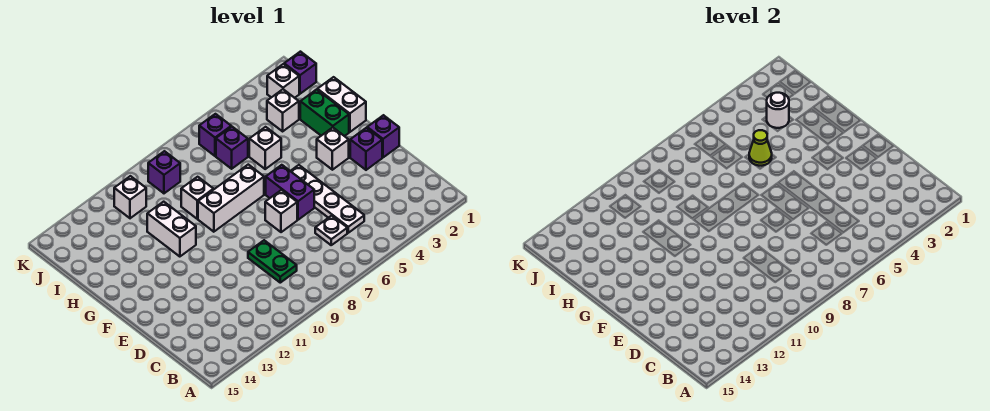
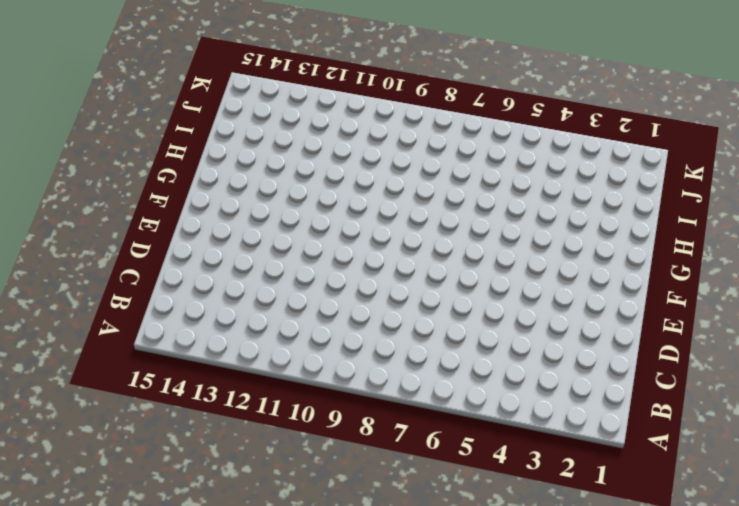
none -> white plate C5:F5 level 1
none -> white plate C6 level 1
none -> green plate C9:D9 level 1

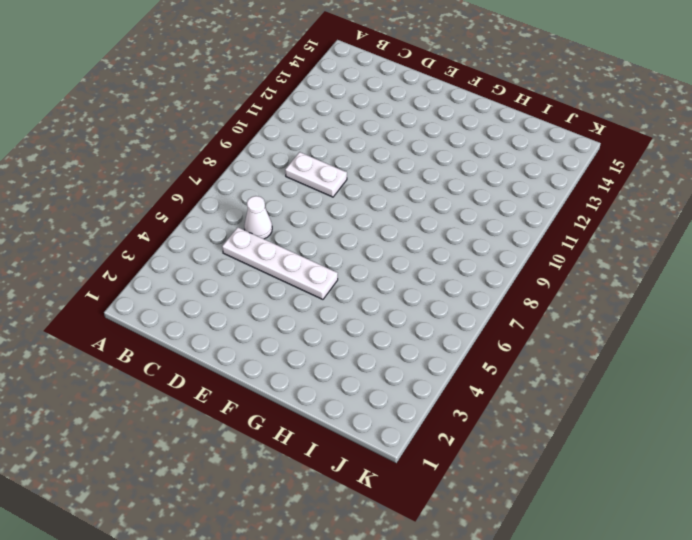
white cone C6 level 1 -> white plate C6 level 1
white plate C9:D9 level 1 -> green plate C9:D9 level 1
none -> purple brick E1 level 1
none -> purple brick E2 level 1
none -> purple brick E6:F6 level 1

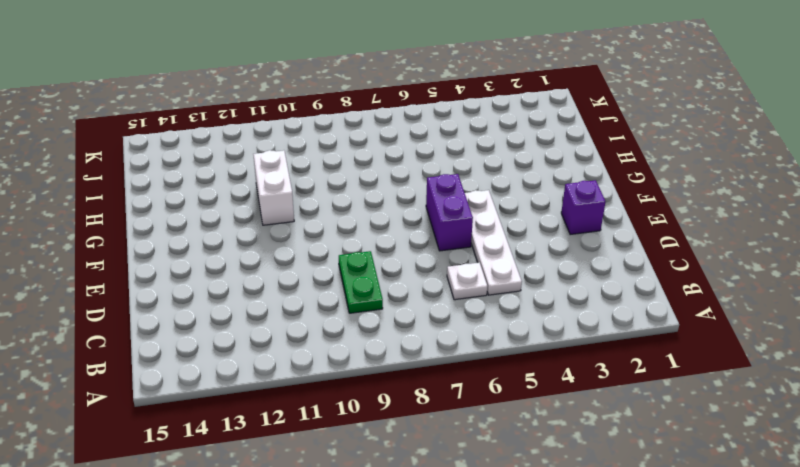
none -> purple brick E1 level 1
none -> white brick E7 level 1
none -> white brick F3 level 1

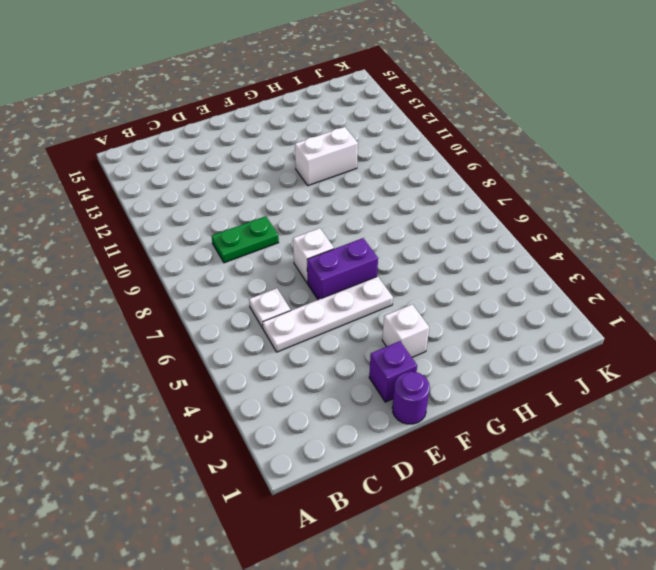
purple round brick E1 level 1 -> purple brick E1 level 1
none -> white brick G1:H1 level 1
none -> green brick G2:H2 level 1
none -> white brick G7:G9 level 1

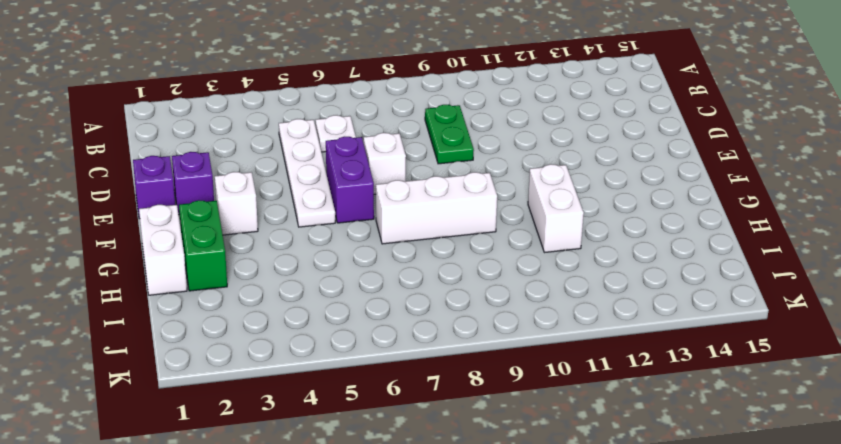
none -> white brick H5 level 1
none -> white brick H9 level 1
none -> white brick I3 level 1

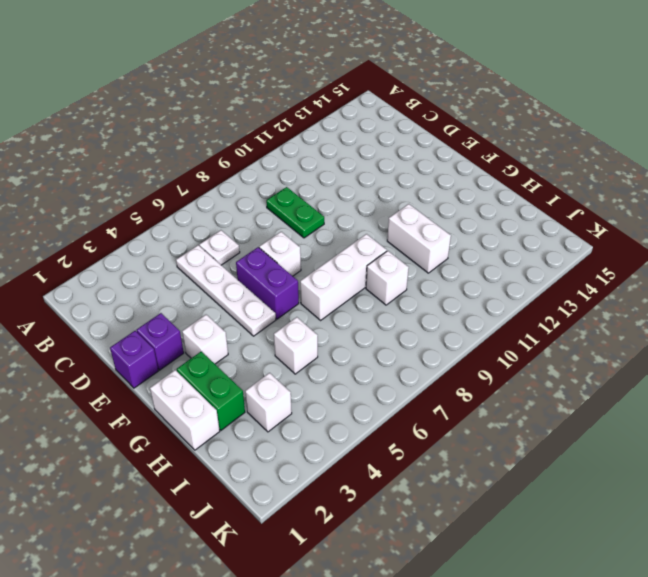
none -> purple brick I6 level 1
none -> purple brick J1 level 1
none -> white brick J2 level 1

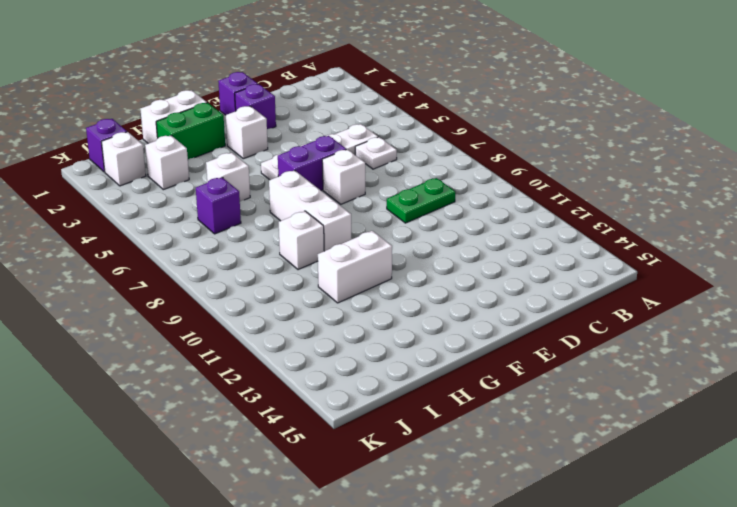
none -> purple brick J6 level 1
none -> purple brick J9 level 1
none -> white brick J11 level 1

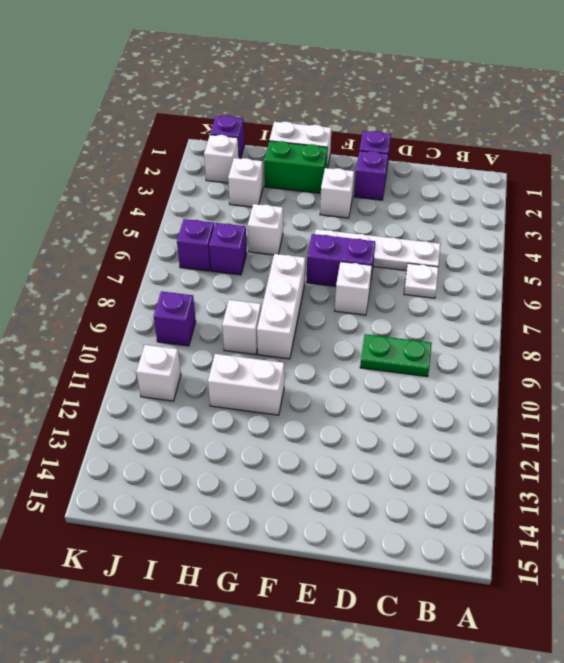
none -> lime cone H5 level 2
none -> white round brick I3 level 2

